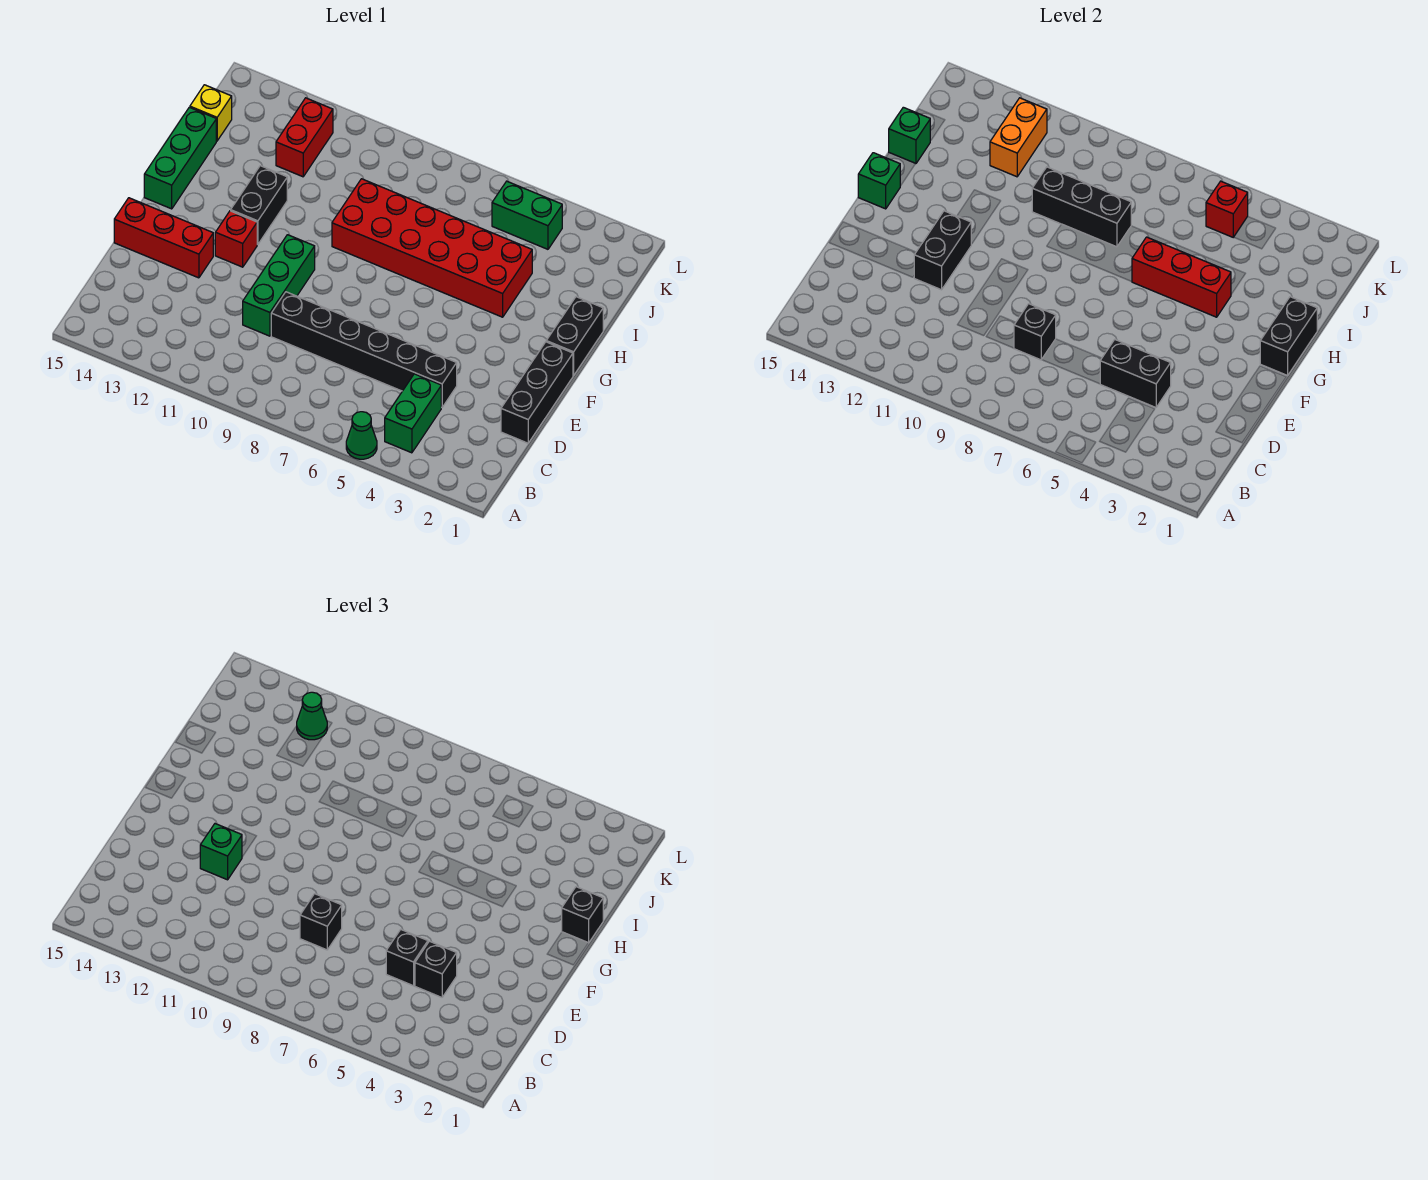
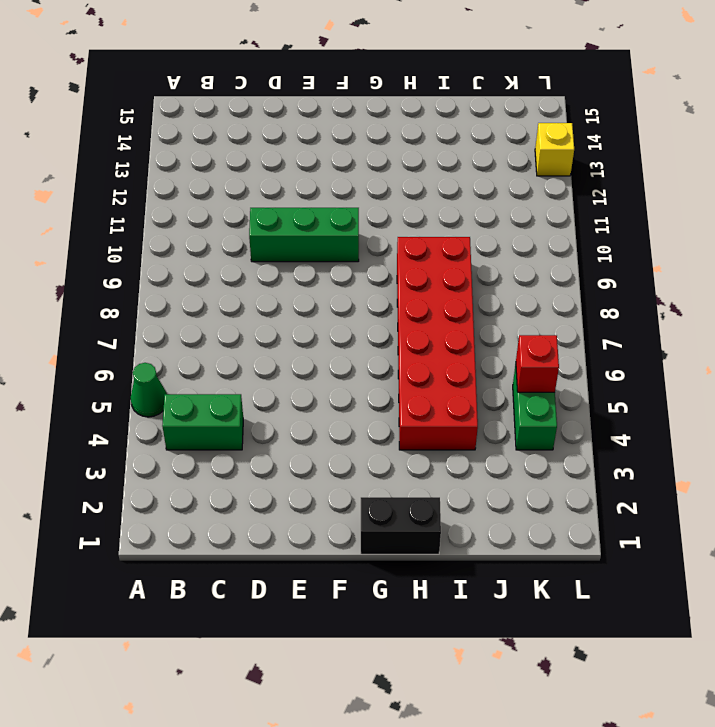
yellow brick L13 level 1 -> yellow brick J15 level 1
none -> black brick D1:F1 level 1
none -> black brick D4:D9 level 1
none -> red brick E13:E15 level 1
none -> red brick F12 level 1

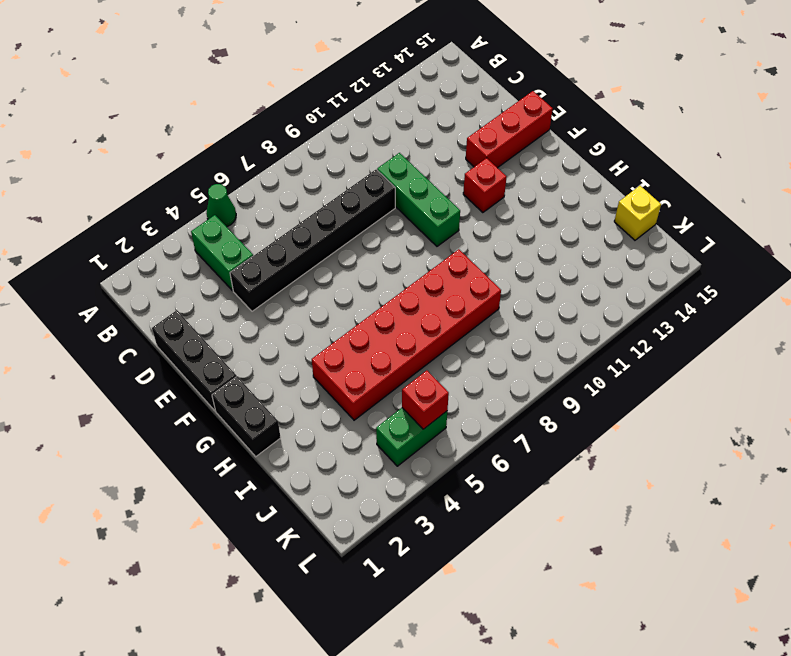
none -> black brick G12:H12 level 1
none -> green brick G15:I15 level 1
none -> red brick J12:K12 level 1
none -> black brick D4:D5 level 2

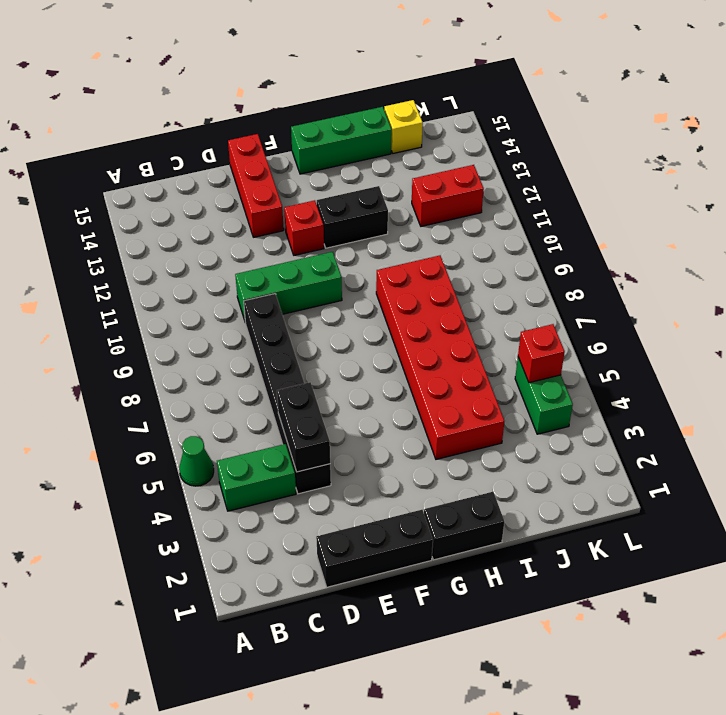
none -> black brick D8 level 2
none -> black brick E12:F12 level 2
none -> black brick G1:H1 level 2
none -> green brick G15 level 2

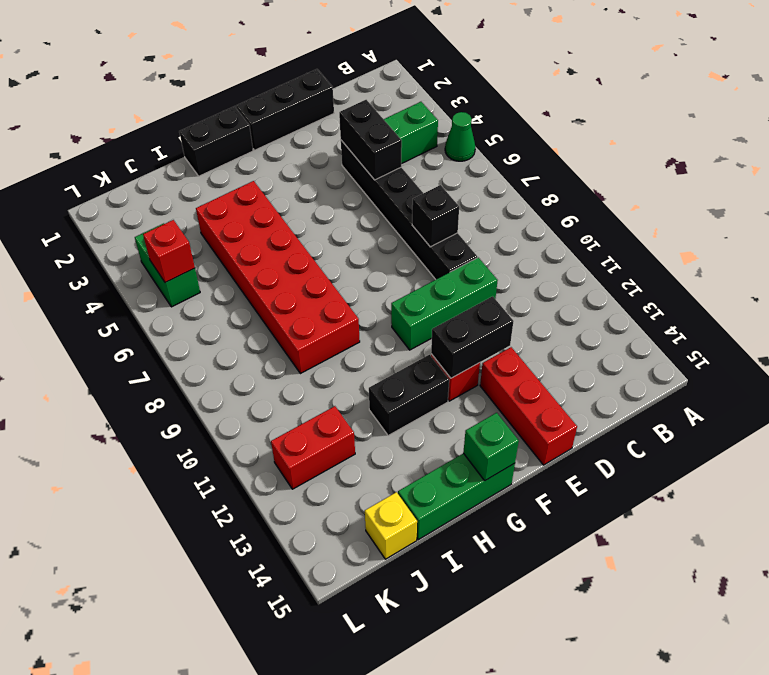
none -> black brick G1:H1 level 2
none -> red brick H4:H6 level 2
none -> black brick I8:I10 level 2
none -> green brick I15 level 2

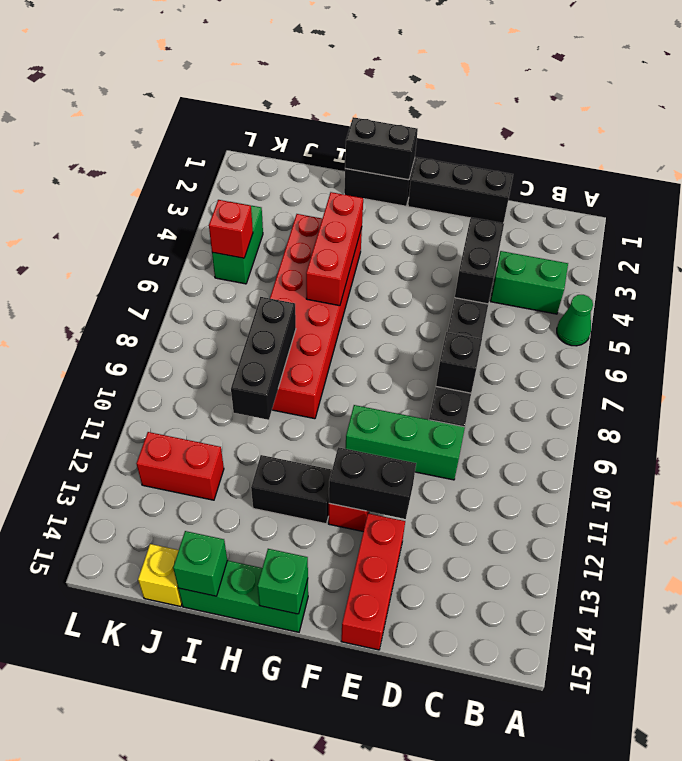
none -> orange brick J12:K12 level 2
none -> black brick D4 level 3
none -> black brick D5 level 3
none -> black brick D8 level 3

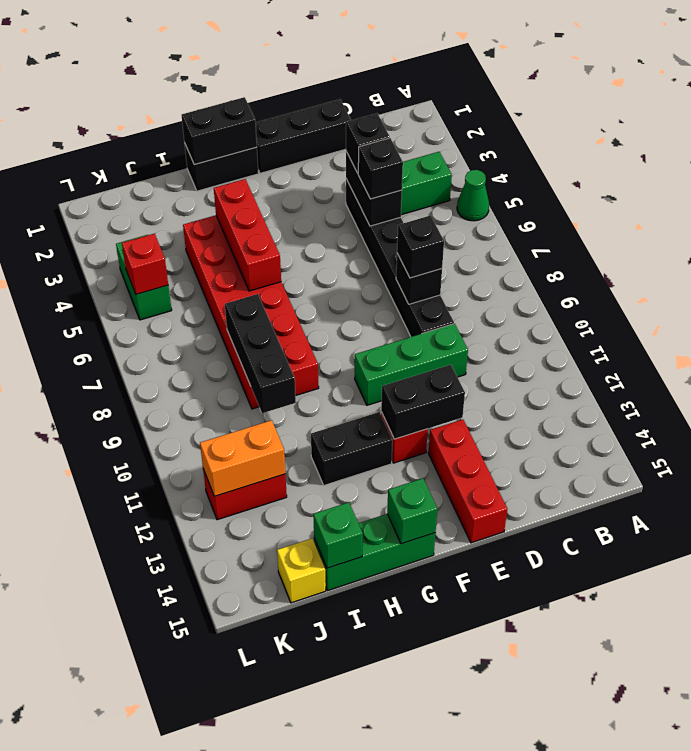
none -> green brick E12 level 3
none -> black brick H1 level 3
none -> green cone K12 level 3

